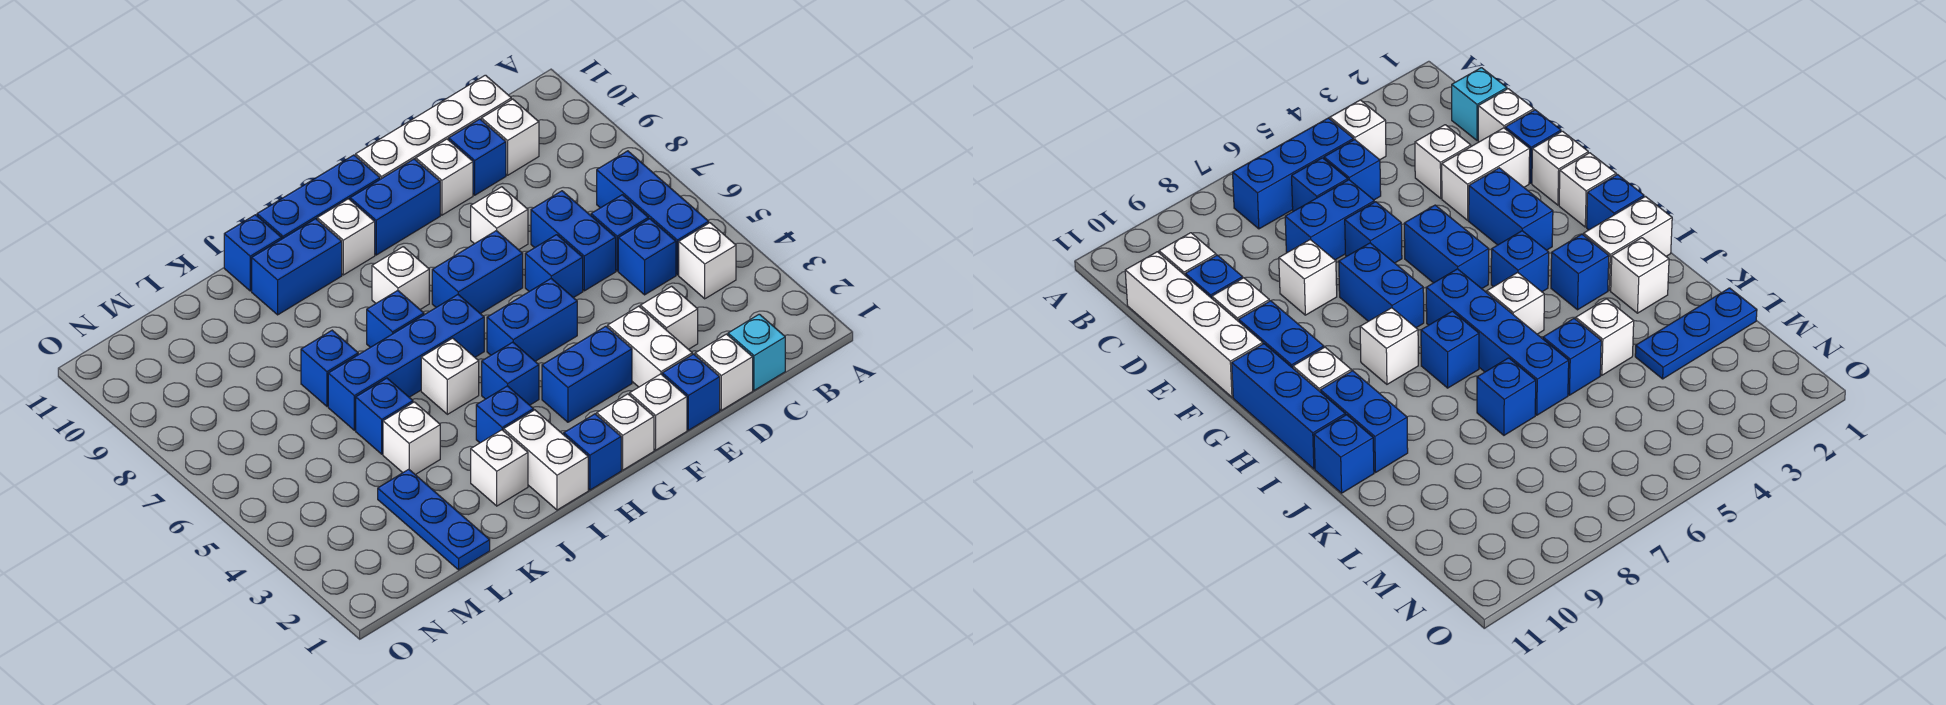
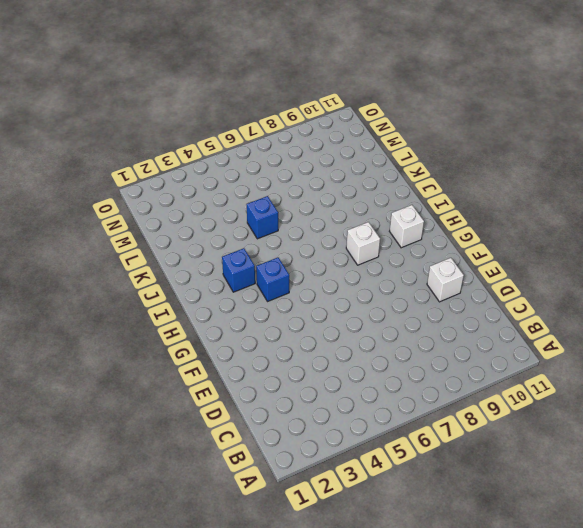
none -> white brick B4 level 1
none -> blue brick B5:B7 level 1
none -> cyan brick C1 level 1
none -> blue brick C5 level 1

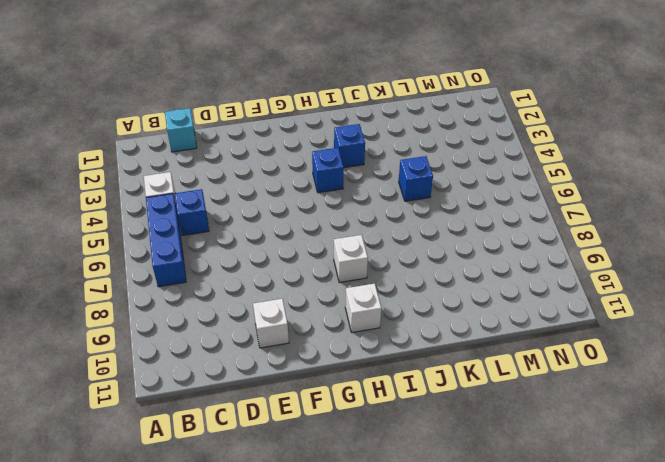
none -> blue brick C6 level 1
none -> white brick C10 level 1
none -> white brick C11:F11 level 1
none -> white brick D1 level 1

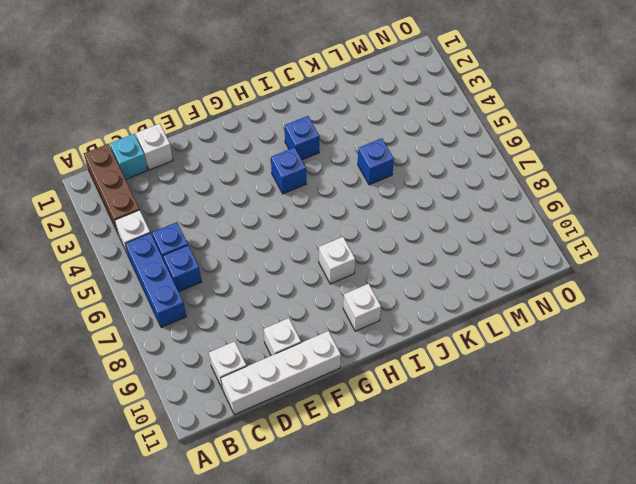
brown brick B1:B3 level 1 -> none
none -> white brick D3 level 1
none -> blue brick D6:D7 level 1
none -> blue brick D10 level 1
none -> blue brick E1 level 1

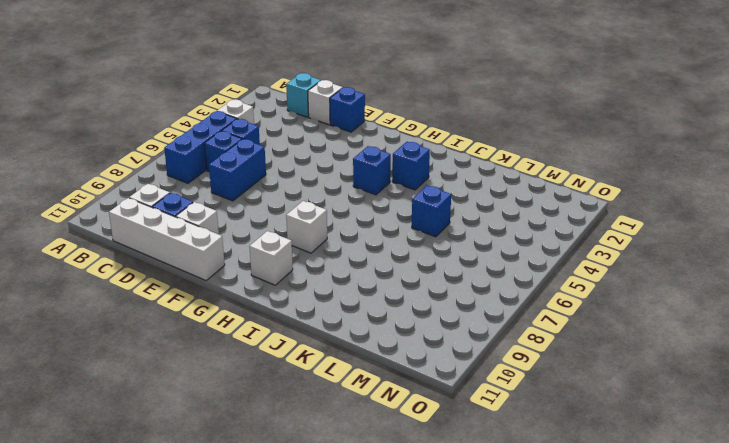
none -> white brick D3 level 1
none -> white brick E2:E3 level 1
none -> blue brick E6 level 1
none -> white brick E8 level 1

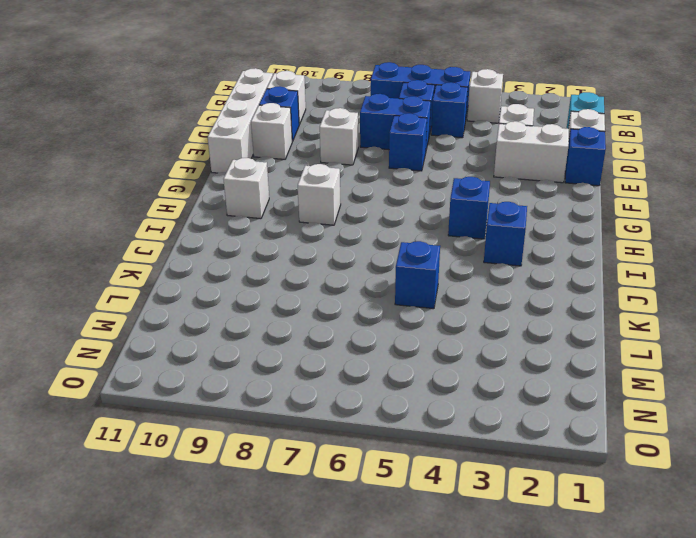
none -> white brick F1 level 1
none -> blue brick F3:G3 level 1
none -> blue brick F5:G5 level 1
none -> blue brick F7:G7 level 1

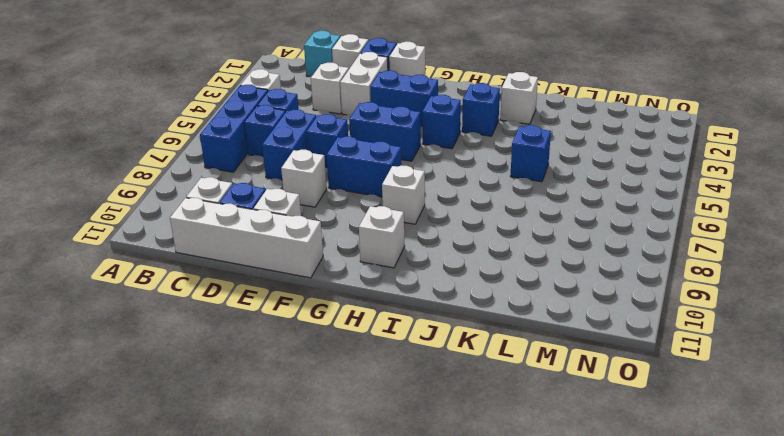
none -> blue brick F10:G10 level 1
none -> white brick G1 level 1
none -> blue brick G11:I11 level 1
none -> blue brick H1 level 1

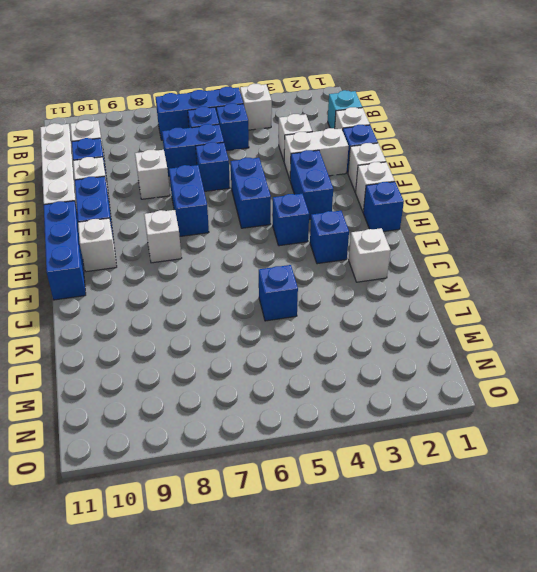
none -> blue brick H6:K6 level 1
none -> white brick I1:I2 level 1
none -> white brick I5 level 1
none -> blue brick I7 level 1

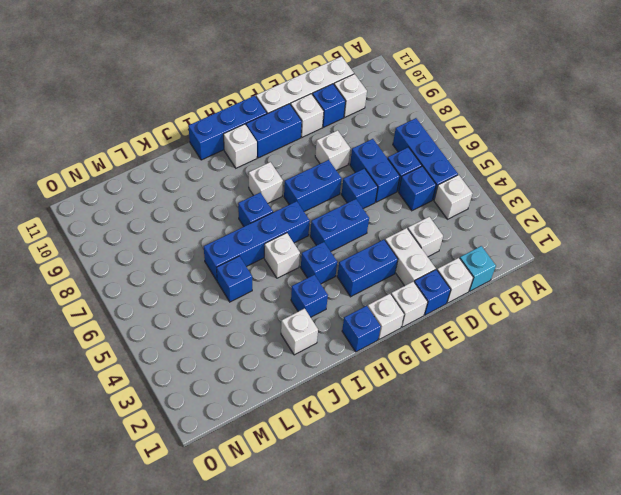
none -> white brick I1:I2 level 1
none -> blue brick I10:J10 level 1
none -> blue brick J11 level 1
none -> white brick K4 level 1

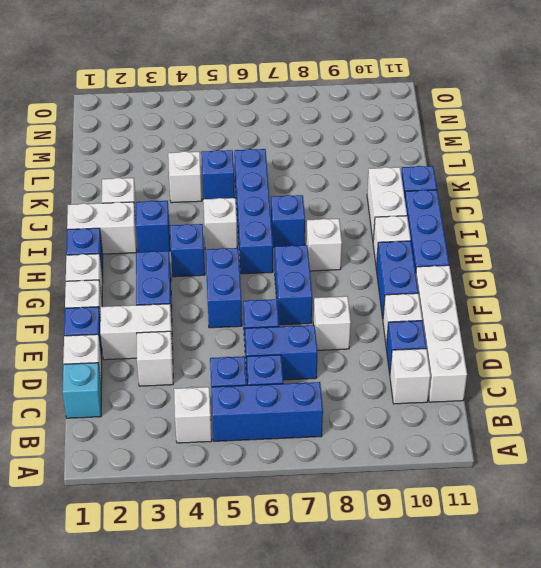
white brick I10:J10 level 1 -> blue brick I10:J10 level 1
none -> blue brick K7 level 1
none -> blue plate L1:L3 level 1

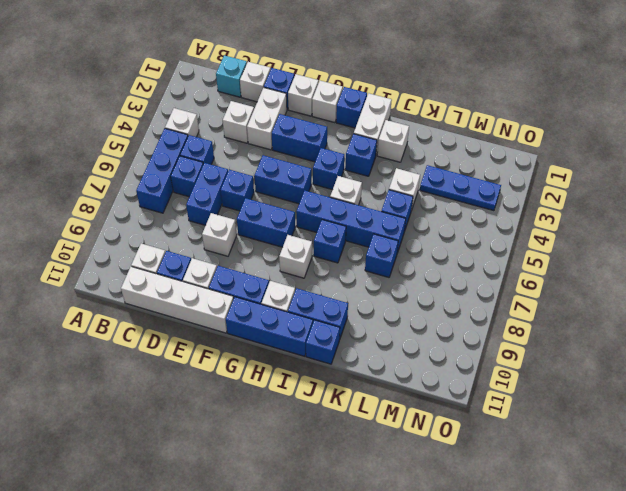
blue plate L3:N3 level 1 -> blue plate L1:L3 level 1

